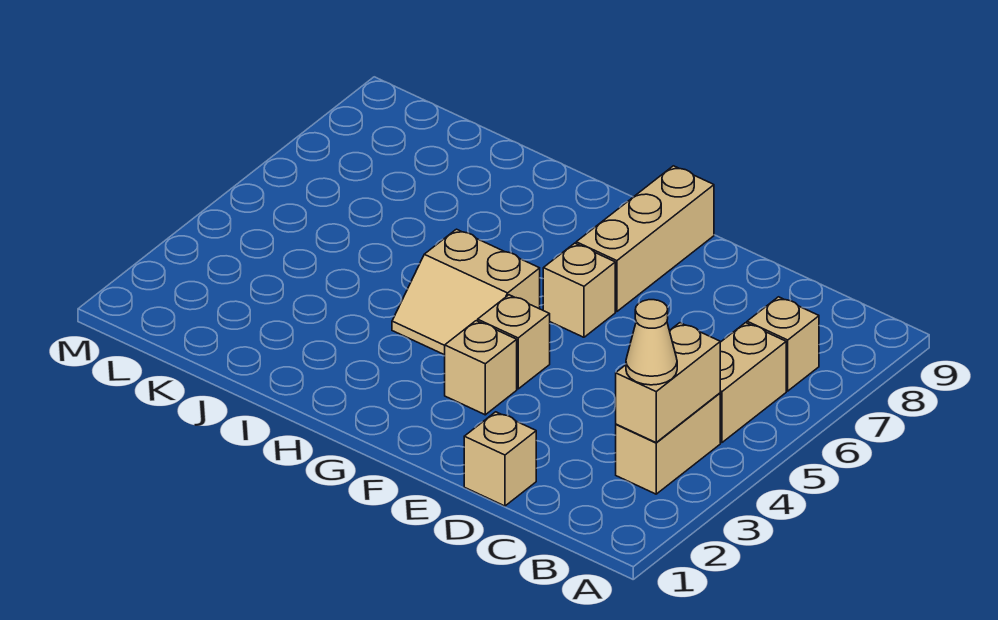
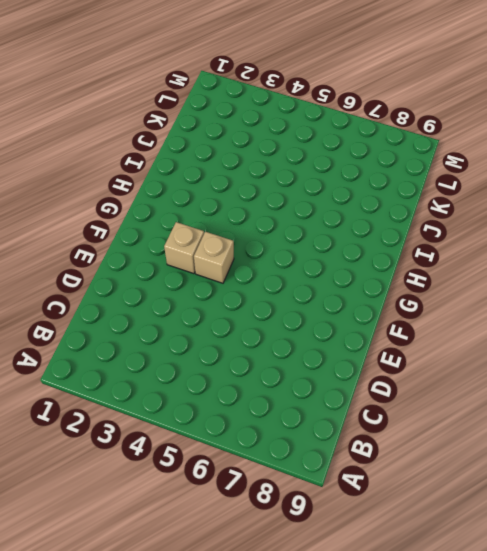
none -> tan brick B3:B4 level 1
none -> tan brick B5:B6 level 1

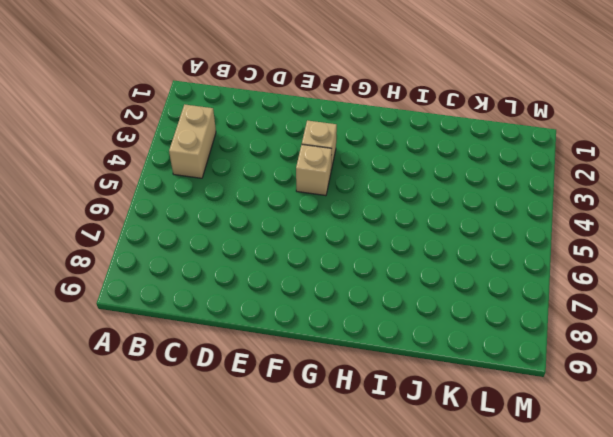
none -> tan brick B5:B6 level 1
none -> tan brick B7 level 1

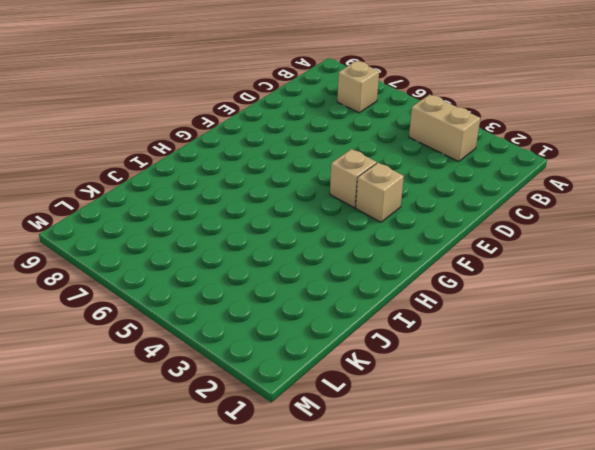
none -> tan brick B5:B6 level 1
none -> tan brick D1 level 1

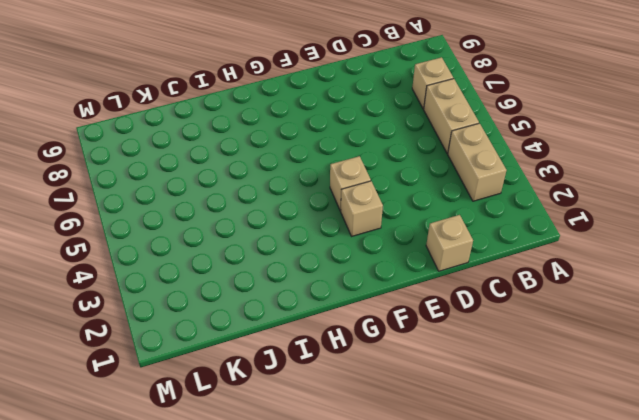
none -> tan brick F6 level 1
none -> tan brick F7:F9 level 1

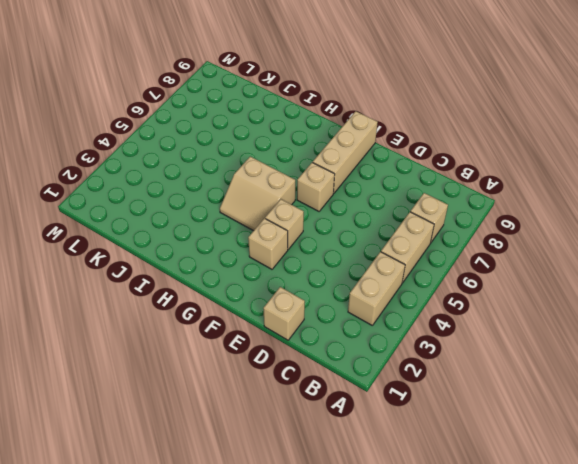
none -> tan brick B3:B4 level 2
none -> tan cone B3 level 3

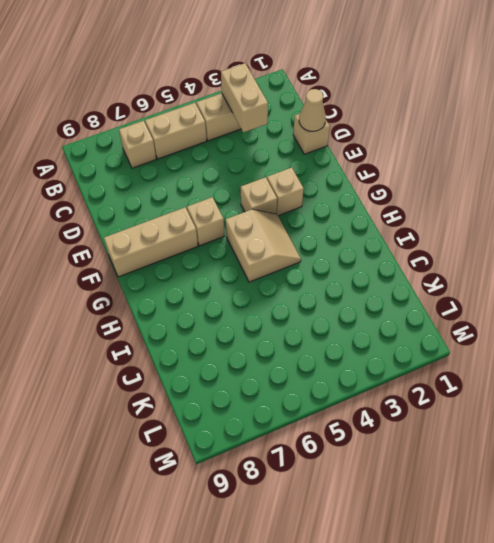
tan brick B3:C3 level 2 -> tan brick B3:B4 level 2
tan cone D1 level 2 -> tan cone B3 level 3

